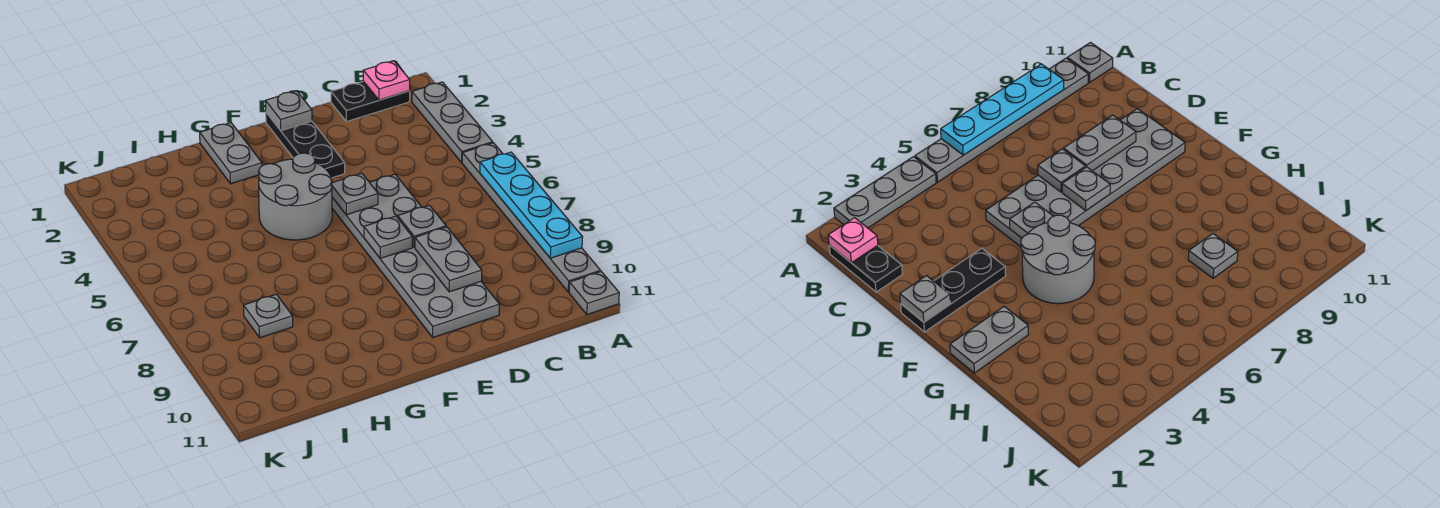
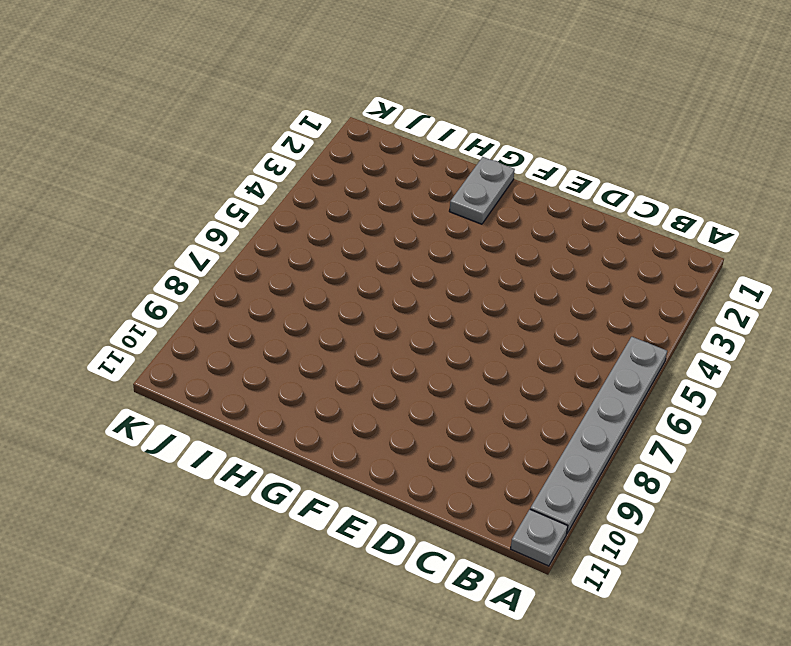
none -> grey plate A2:A4 level 1
none -> black plate B1:C1 level 1
none -> grey plate D5:E10 level 1

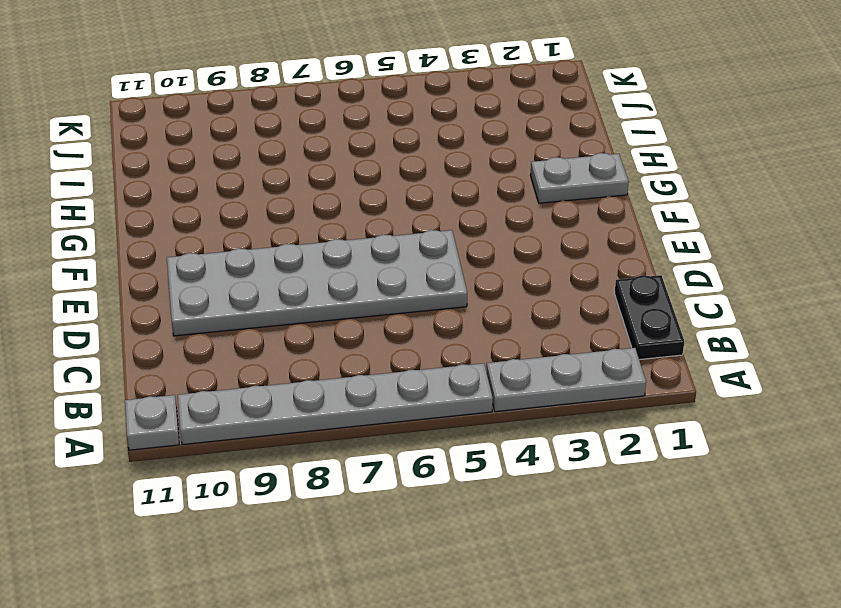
none -> black plate E1:E3 level 1
none -> grey round brick F4:G5 level 1
none -> grey plate I8 level 1

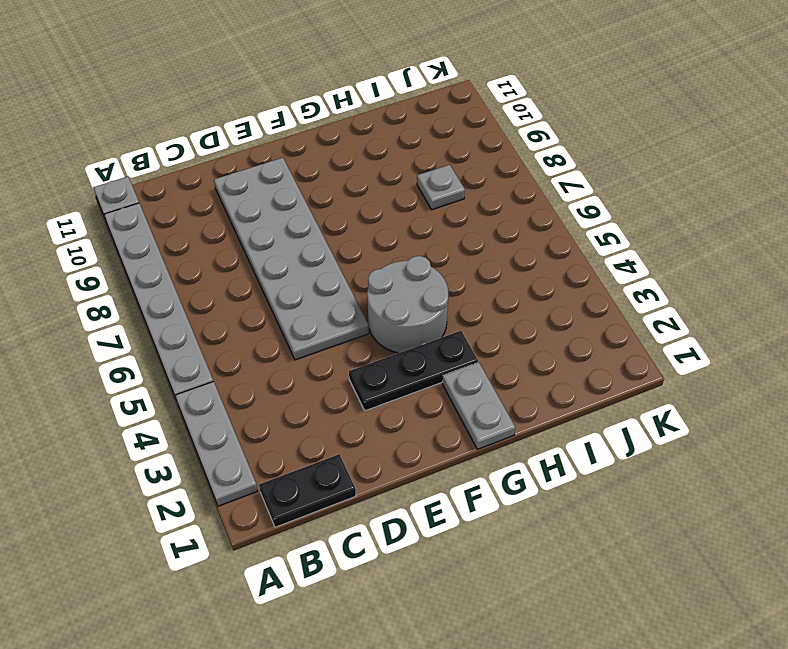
black plate E3:G3 level 1 -> black plate E1:E3 level 1
none -> cyan plate A6:A9 level 2
none -> pink plate B1 level 2
none -> grey plate D7 level 2

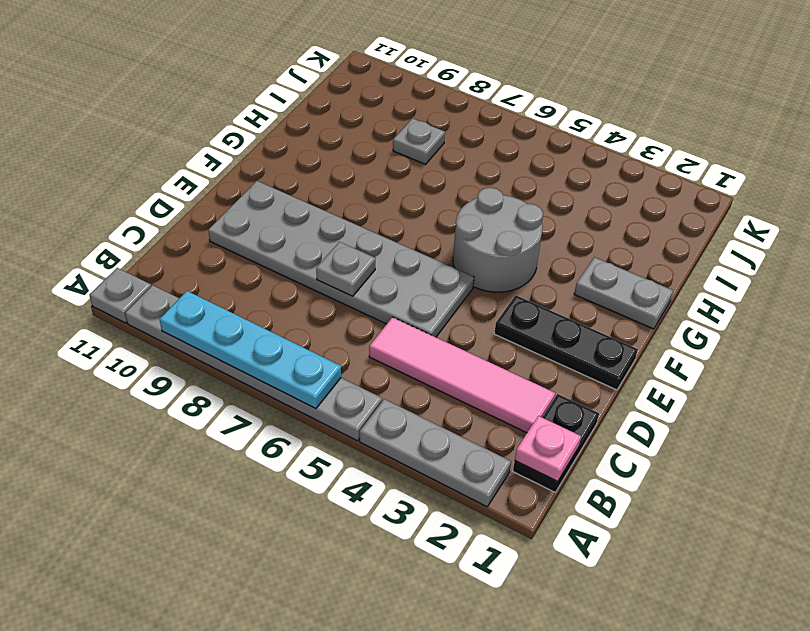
pink tile C2:C5 level 1 -> none
none -> grey plate D8:D9 level 2
none -> grey plate E1 level 2
none -> grey plate E5 level 2

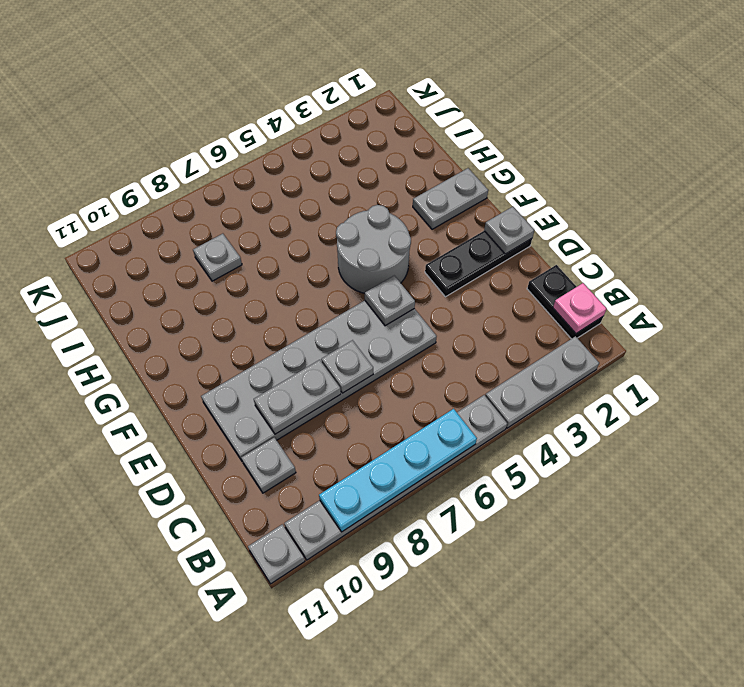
grey plate C10 level 1 -> grey plate E7 level 2

